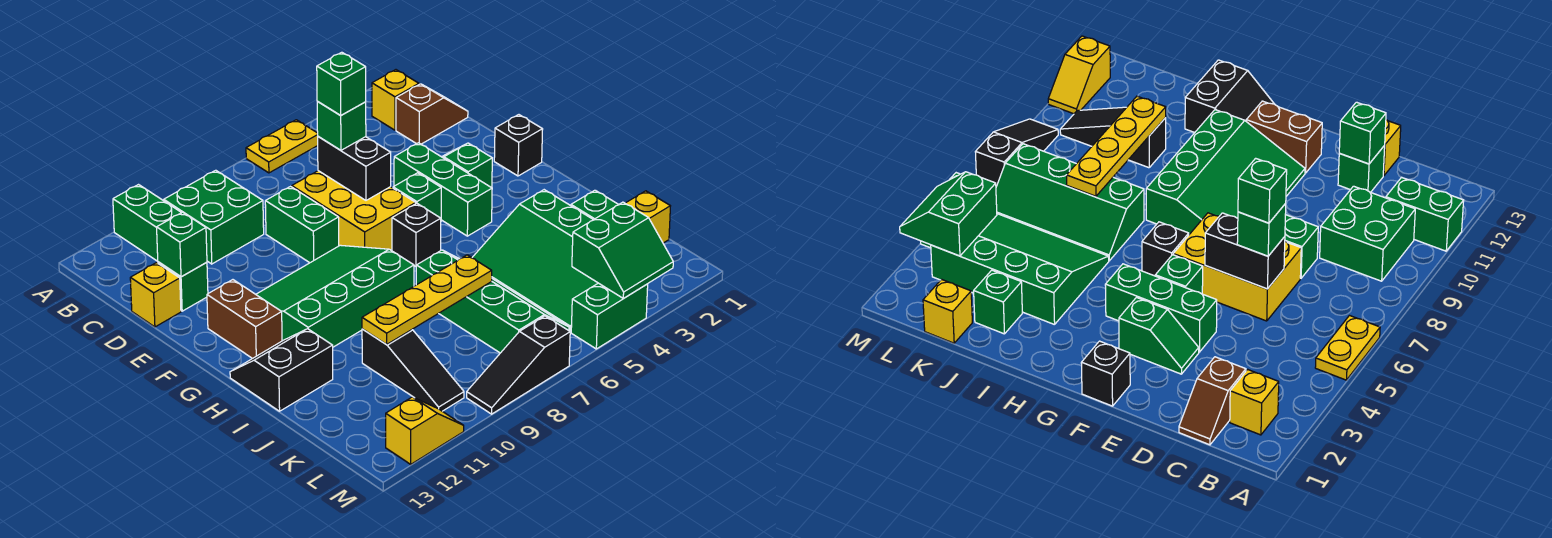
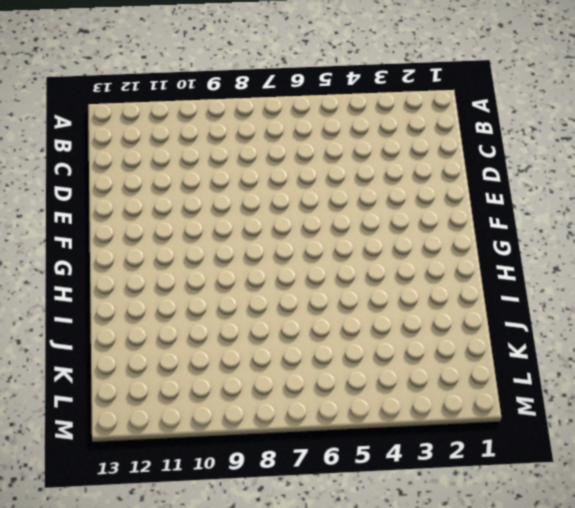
none -> yellow plate A5:A6 level 1
none -> green brick A11:B11 level 1
none -> yellow brick B2 level 1
none -> green brick B9:C10 level 1

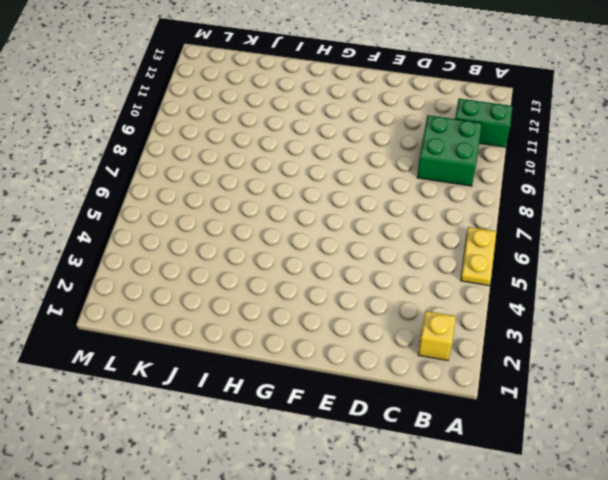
none -> brown slope C1:C2 level 1 top 2
none -> yellow brick D6:F7 level 1
none -> green brick D8:E8 level 1
none -> green brick D12 level 1

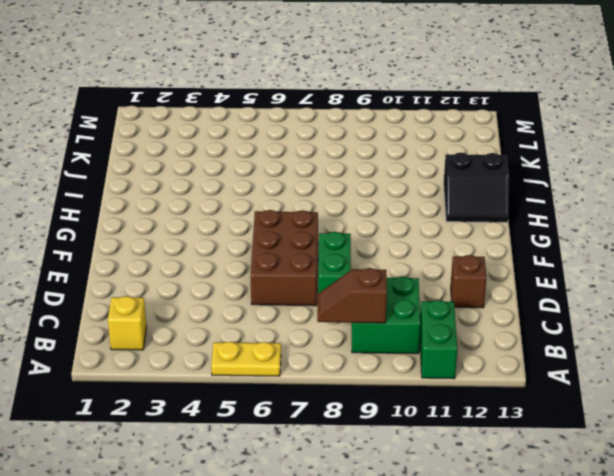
brown slope B8:B9 level 2 top 9 -> brown slope C1:C2 level 1 top 2
brown brick D6:F7 level 1 -> yellow brick D6:F7 level 1
brown brick D12 level 1 -> green brick D12 level 1
none -> yellow brick D13 level 1
none -> green slope E3:F3 level 1 top F
none -> green brick E4:G4 level 1
none -> black brick F1 level 1

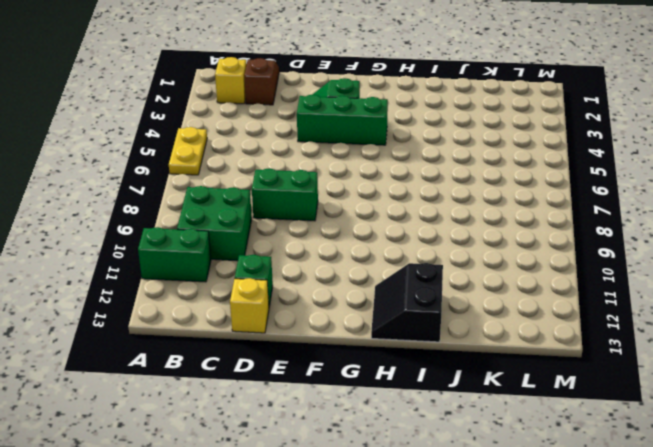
none -> yellow brick D6:F7 level 1
none -> black brick F1 level 1
none -> green brick F5 level 1
none -> green slope F8:H11 level 1 top H

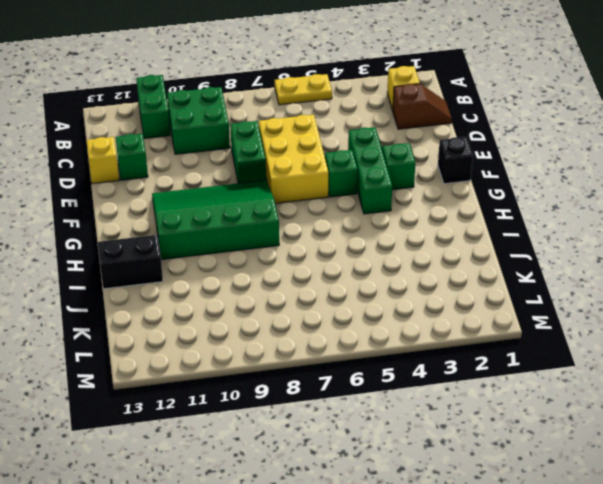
none -> brown brick F12:G12 level 1
none -> black brick G6 level 1
none -> green slope I3:L5 level 1 top 3
none -> green slope I6:L7 level 1 top 7

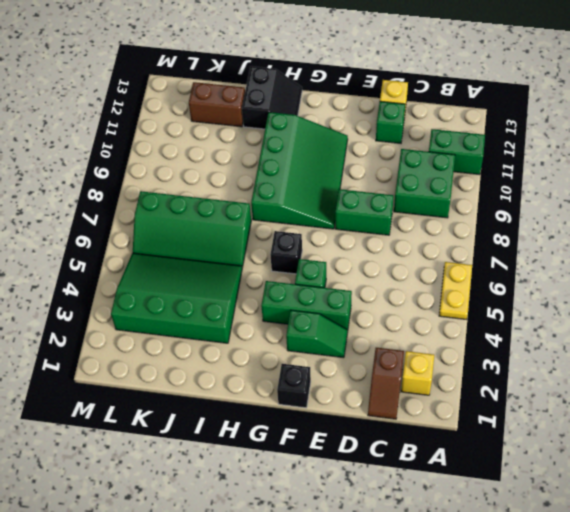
brown brick J12:K12 level 1 -> brown brick F12:G12 level 1
none -> yellow brick D6:F7 level 1
none -> green brick J2 level 1
none -> black slope J10:L10 level 1 top J
none -> yellow brick K1 level 1

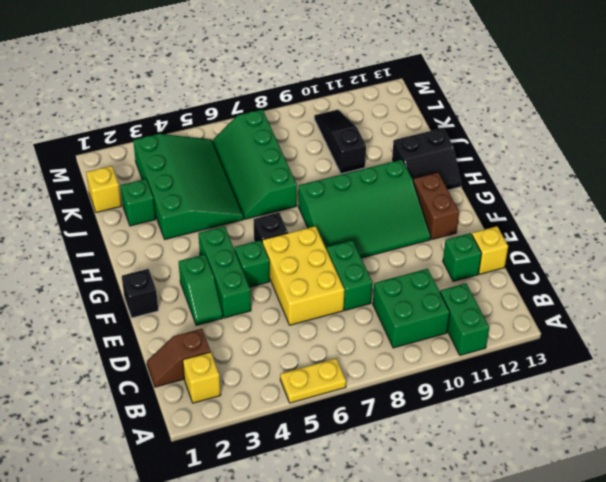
none -> green brick M4:M5 level 1
none -> black slope M7:M9 level 1 top 7
none -> yellow slope M11:M12 level 1 top 12
none -> black brick D6:E6 level 2

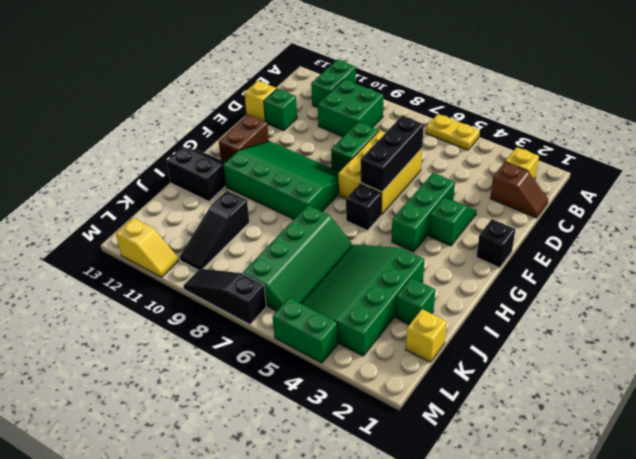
black brick D6:F6 level 2 -> black brick D6:E6 level 2
none -> green brick F5 level 1
none -> green brick D12 level 2
none -> yellow plate J7:J10 level 2
none -> green slope L3:M4 level 2 top L

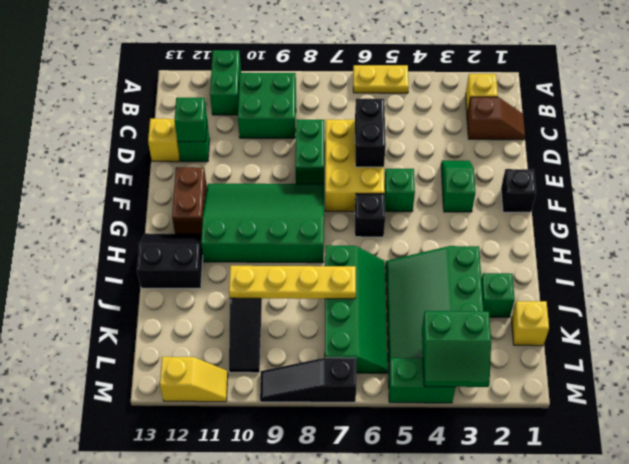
none -> green brick E4:G4 level 1
none -> green brick D6 level 3
none -> green brick D6 level 4

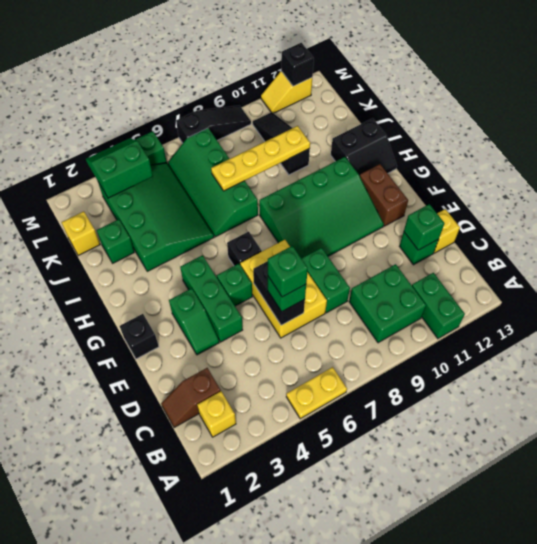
black brick M12 level 2 -> none

